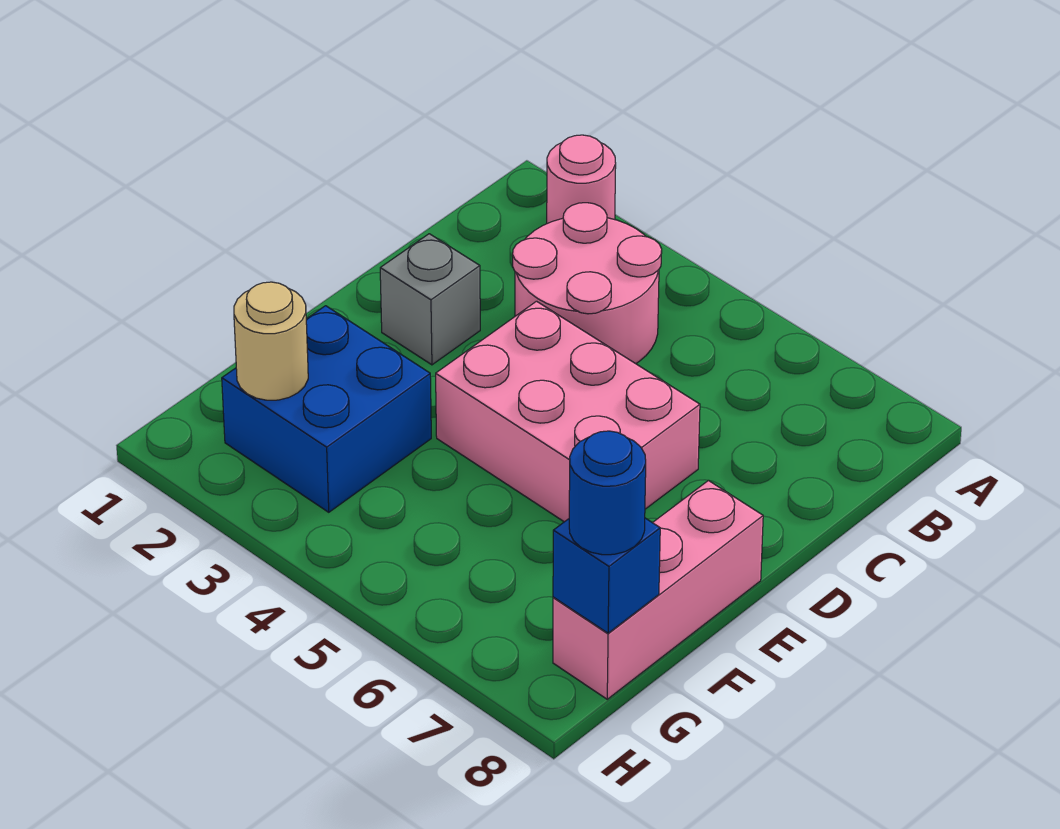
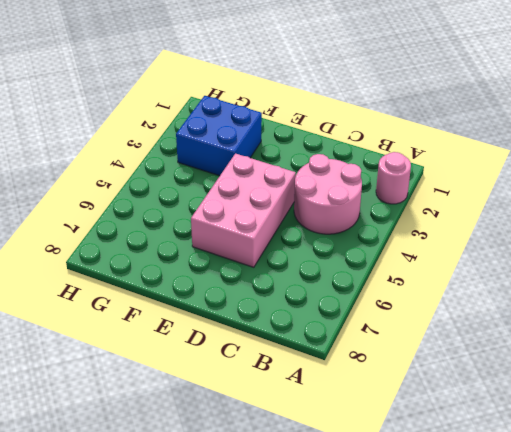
none -> grey brick D2 level 1
none -> pink brick E8:G8 level 1

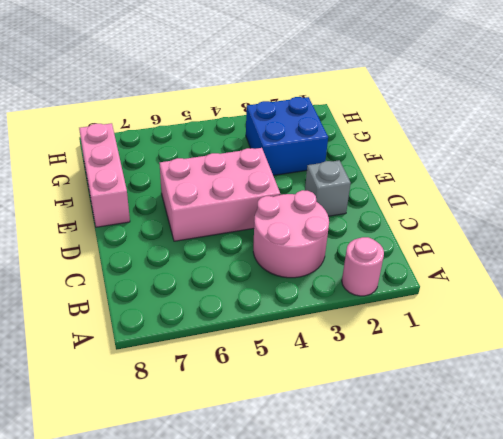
none -> tan round brick G2 level 2
none -> blue brick G8 level 2

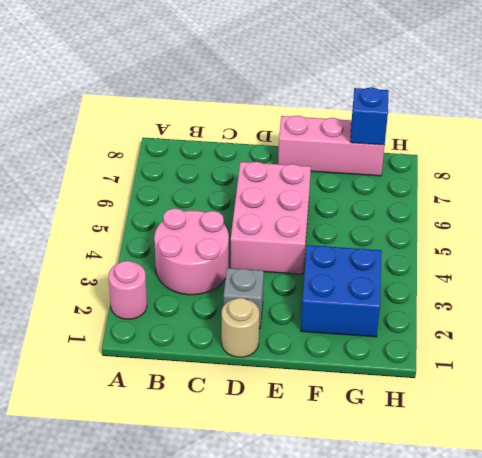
tan round brick D1 level 1 -> tan round brick G2 level 2
none -> blue round brick G8 level 3

